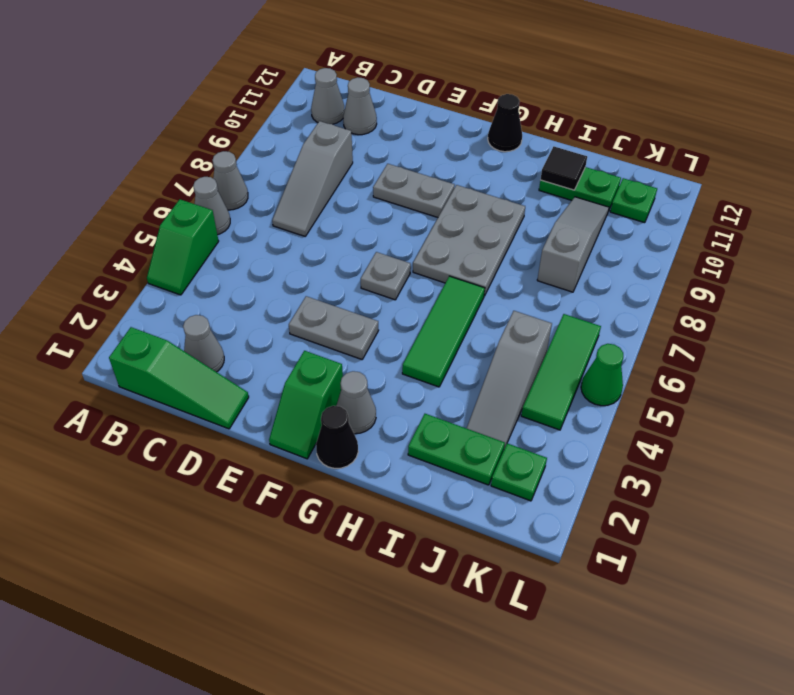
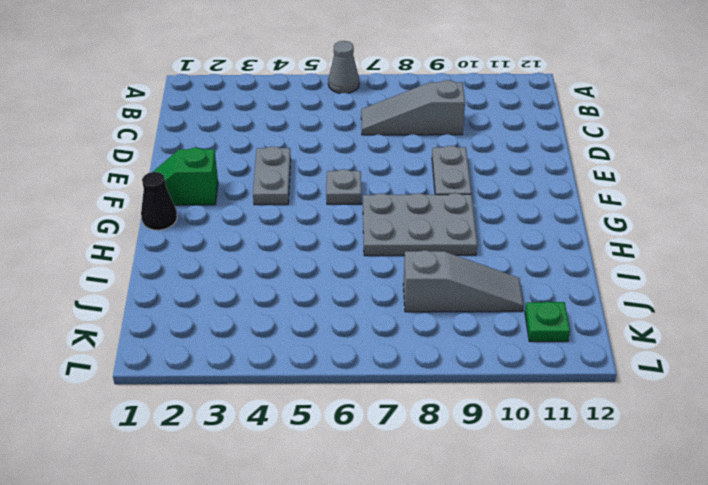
none -> green slope A4:A5 level 1 top 5
none -> grey cone A7 level 1
none -> green slope B1:D1 level 1 top B

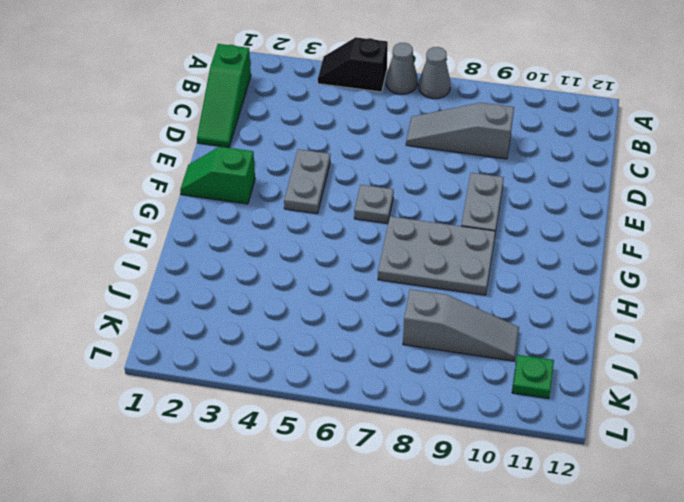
black slope A4:A5 level 1 top 5 -> green slope A4:A5 level 1 top 5
none -> grey cone B11 level 1
none -> grey cone C2 level 1
none -> grey cone C11 level 1

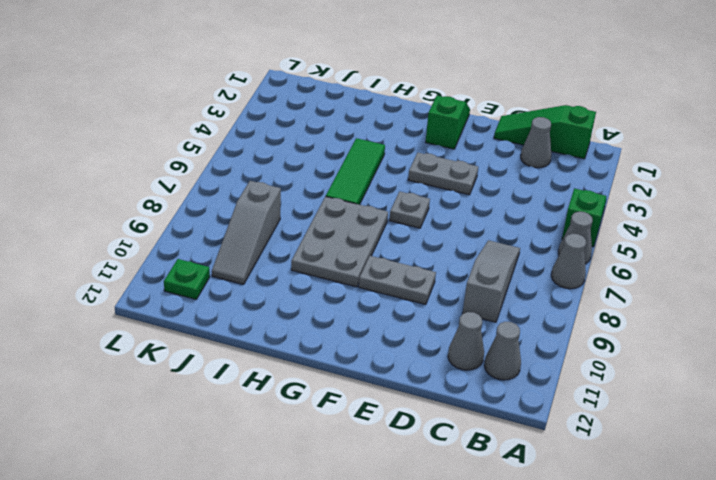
none -> black cone G1 level 1
none -> grey cone G2 level 1
none -> black cone G12 level 1

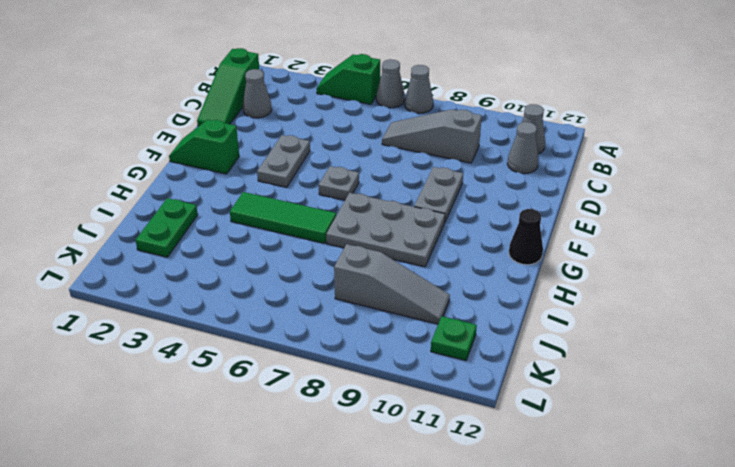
none -> black cone G1 level 1
none -> grey cone G2 level 1
none -> green plate I11:J11 level 1

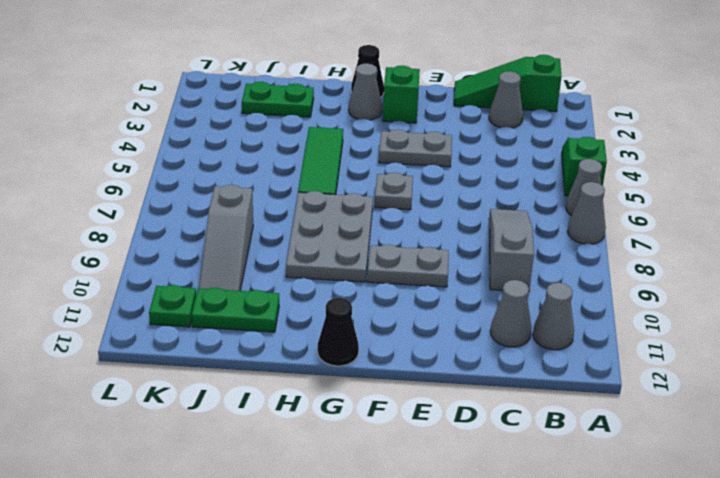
none -> grey slope J3:J5 level 1 top 5
none -> green plate K2 level 1
none -> green tile K4:K6 level 1

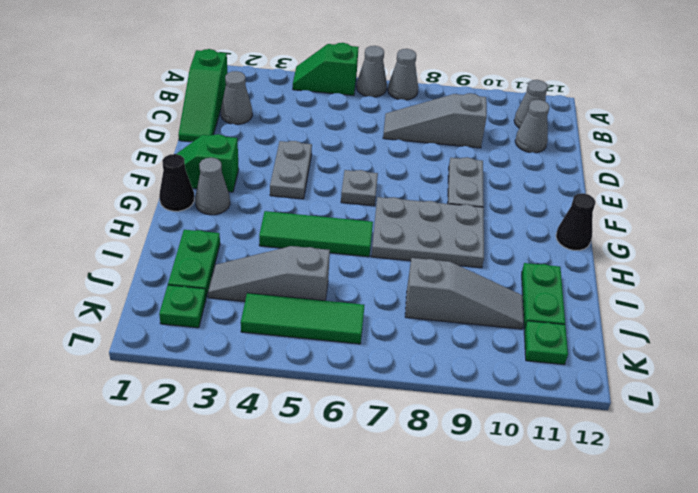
none -> green cone L5 level 1
none -> black tile I11 level 2

